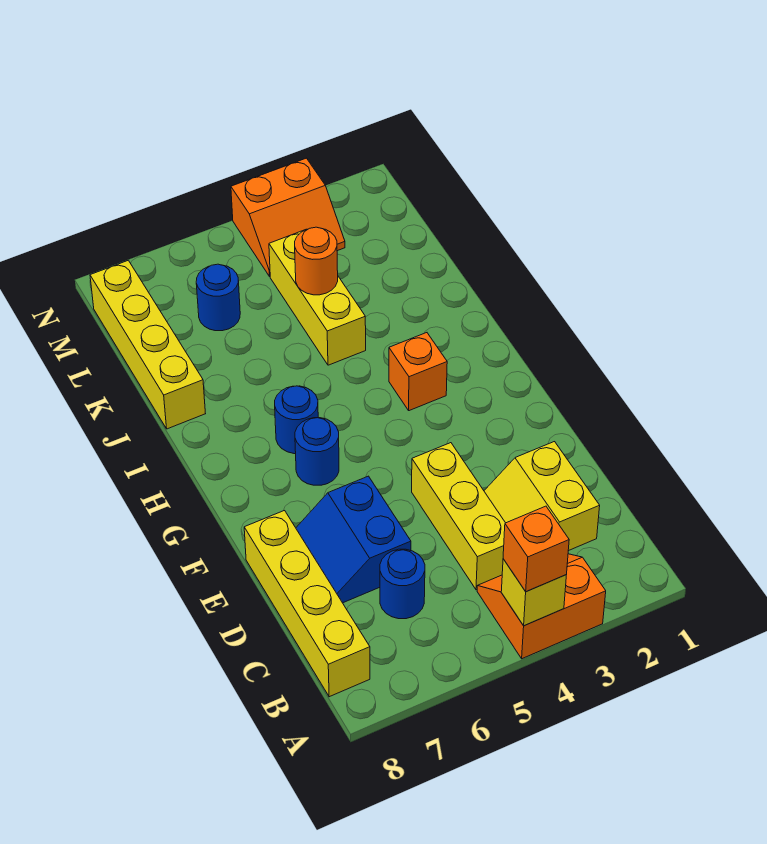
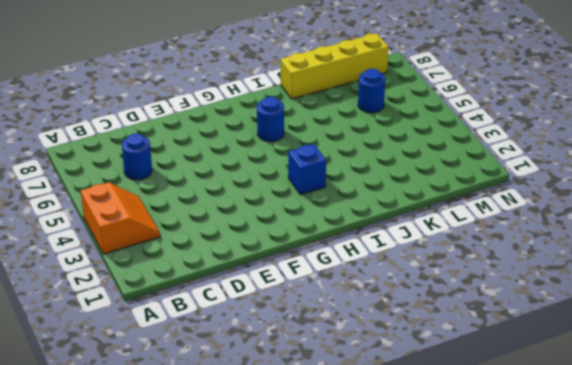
blue brick H3 level 1 -> orange brick H3 level 1
none -> yellow brick B8:E8 level 1
none -> yellow slope C2:D3 level 1 top 2
none -> yellow brick C4:E4 level 1

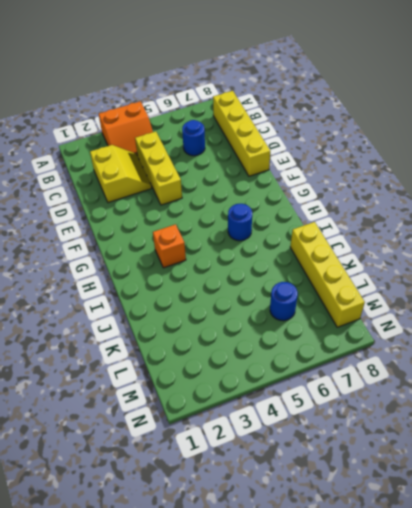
none -> blue slope D6:E7 level 1 top 6
none -> blue round brick G6 level 1
none -> yellow brick J4:L4 level 1

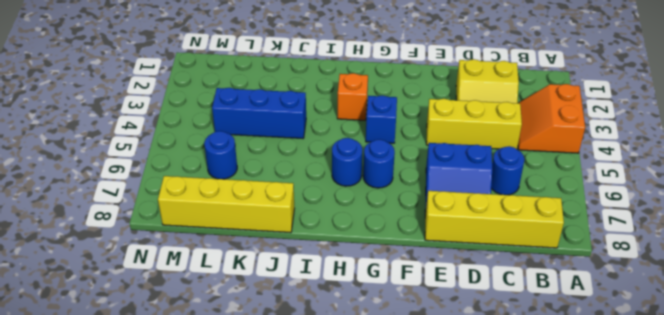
blue brick G4 level 1 -> none
blue brick J4:L4 level 1 -> yellow brick J4:L4 level 1
none -> orange slope M3:N4 level 1 top N
none -> yellow brick A4 level 2
none -> orange round brick K4 level 2

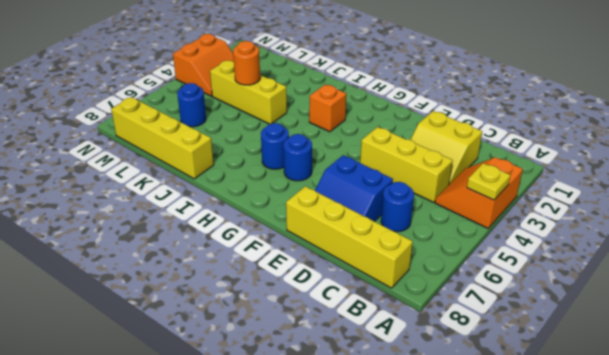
yellow plate A4 level 2 -> yellow brick A4 level 2
none -> orange brick A4 level 3

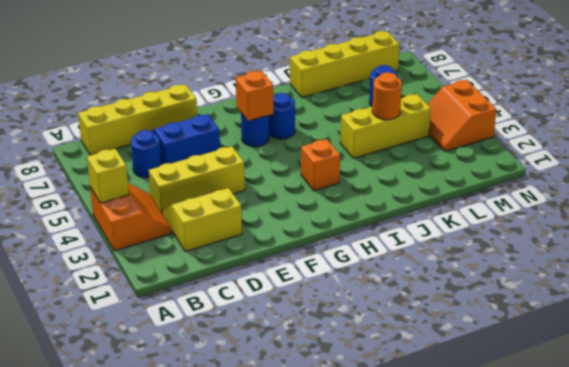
orange brick G6 level 2 -> orange brick A4 level 3

